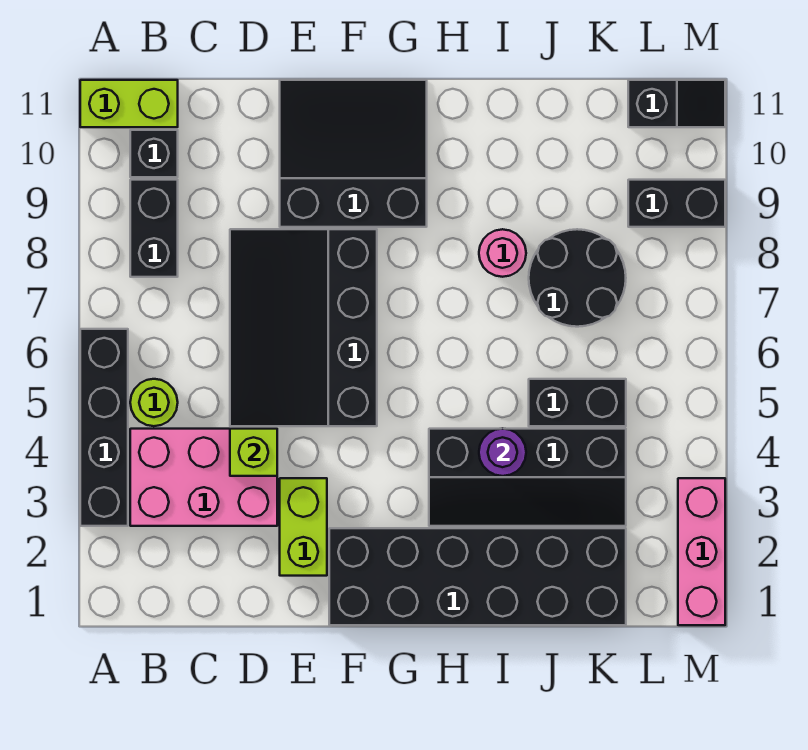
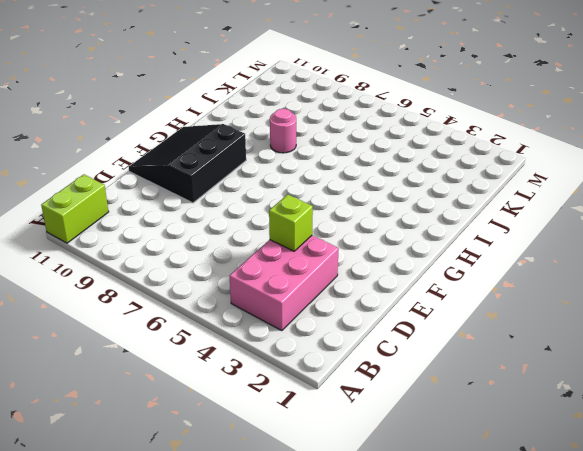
none -> black brick A3:A6 level 1
none -> lime round brick B5 level 1
none -> black brick B8:B9 level 1

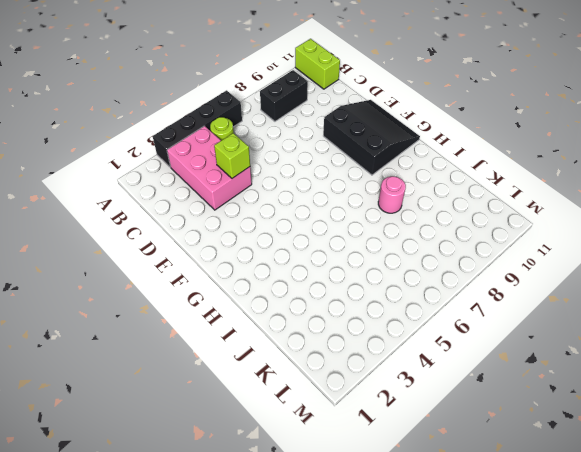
none -> black brick B10 level 1
none -> black slope D5:F8 level 1 top F
none -> lime brick E2:E3 level 1

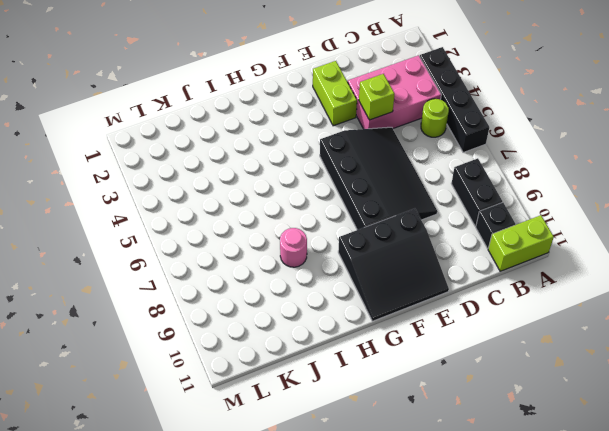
none -> black brick F1:K2 level 1
none -> black slope H3:K4 level 1 top 4
none -> black brick J5:K5 level 1

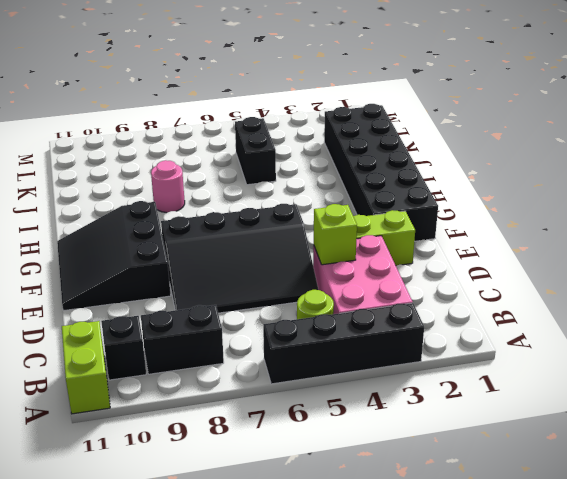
none -> black slope H3:K4 level 1 top 4
none -> black round brick J7:K8 level 1
none -> black brick L9:M9 level 1

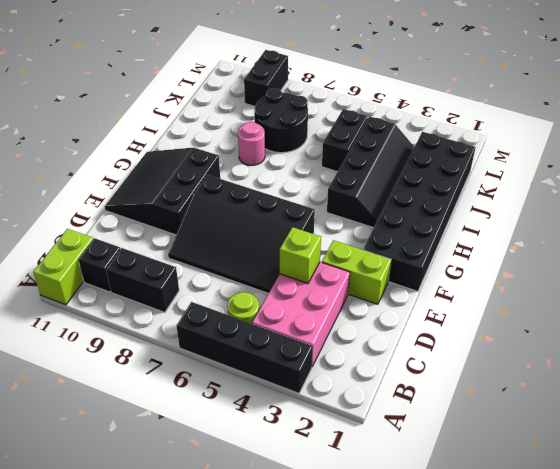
none -> black slope L11:M11 level 1 top L
none -> pink brick M1:M3 level 1
none -> purple round brick I4 level 2

